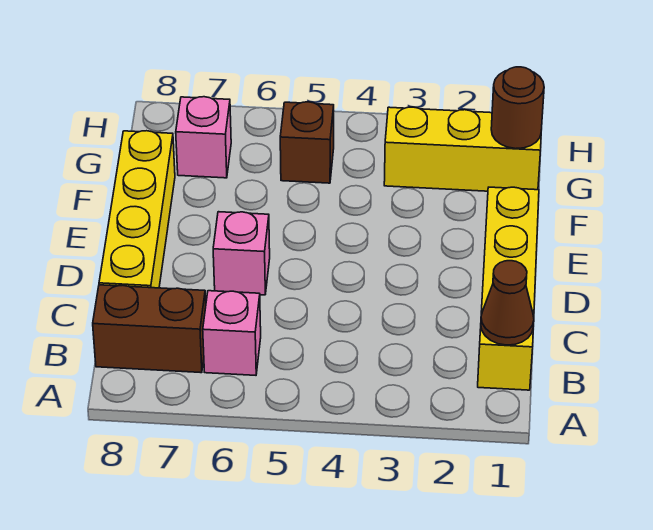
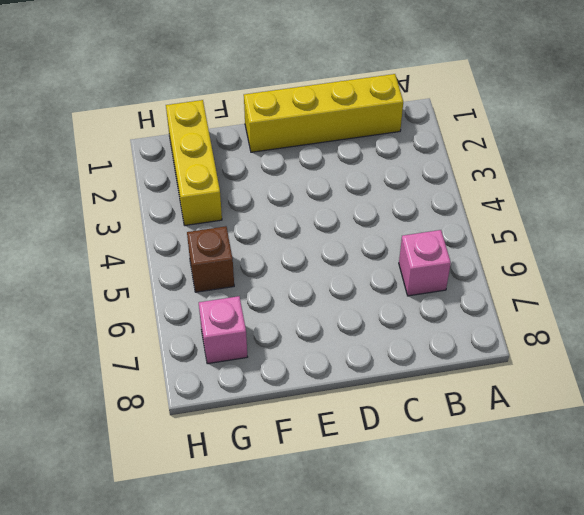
none -> brown brick B7:B8 level 1
none -> yellow brick C8:F8 level 1

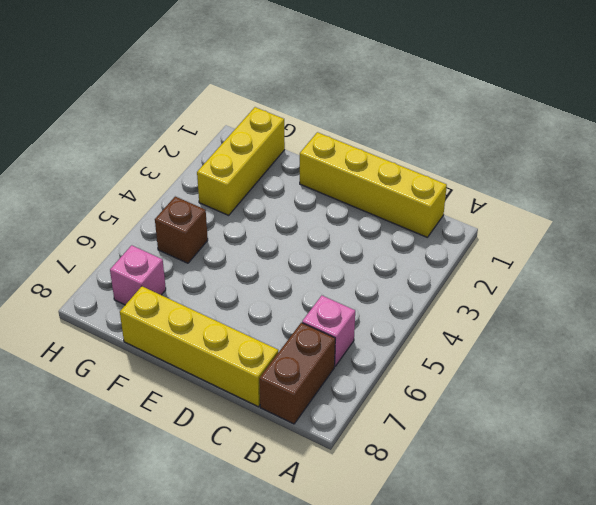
none -> pink brick D6 level 1
none -> brown cone B1 level 2

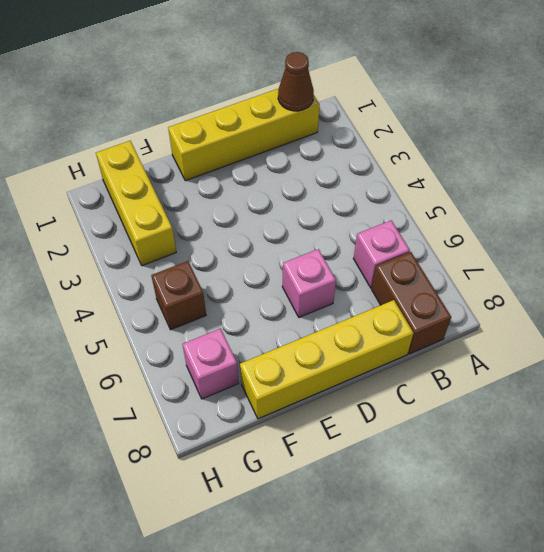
none -> brown round brick G1 level 2

